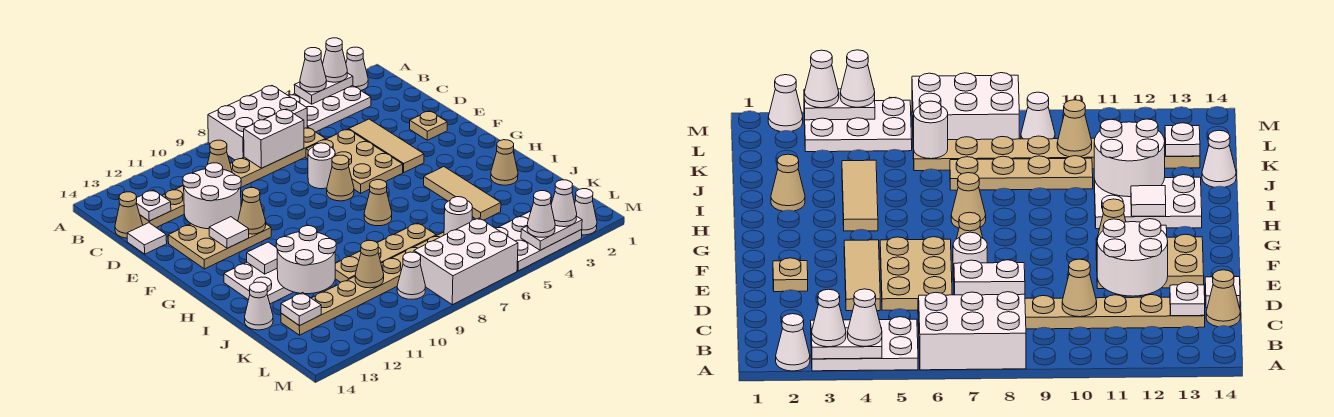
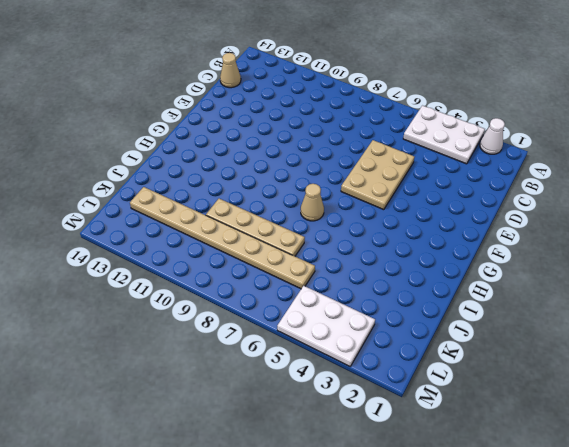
none -> white brick A6:B8 level 1
none -> tan plate C6:C13 level 1
none -> tan tile D4:F4 level 1
none -> white tile D14 level 1

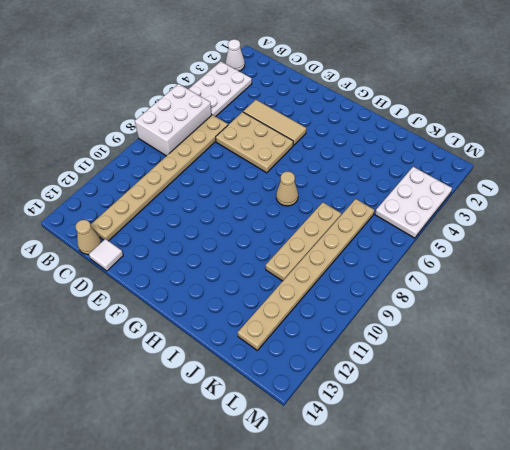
none -> tan plate E2 level 1
none -> white round brick E7 level 1
none -> tan plate E11:F13 level 1
none -> tan cone F7 level 1

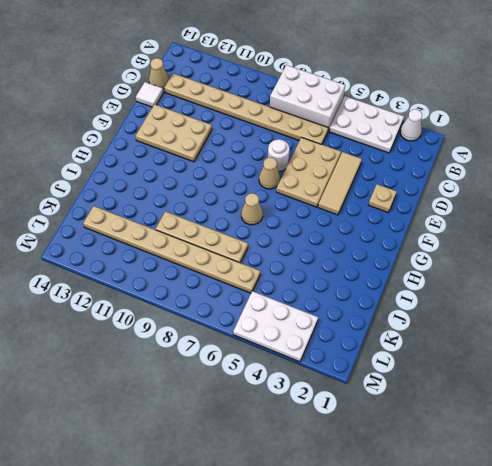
none -> tan tile H4:J4 level 1
none -> white plate H11:I13 level 1
none -> tan cone I2 level 1
none -> white cone J14 level 1

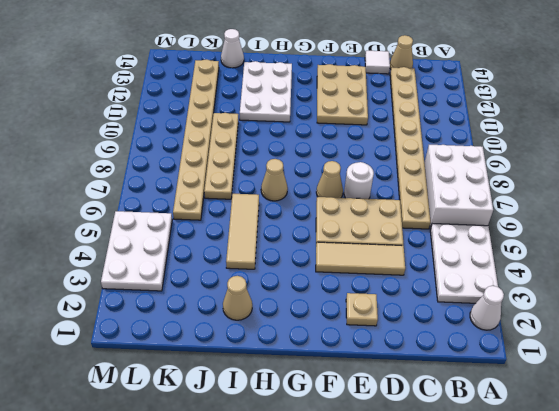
tan tile I4:I6 level 1 -> tan tile H4:J4 level 1
none -> white brick L6:M8 level 1
none -> white cone L9 level 1
none -> white cone M2 level 1
none -> white plate A3:A4 level 2

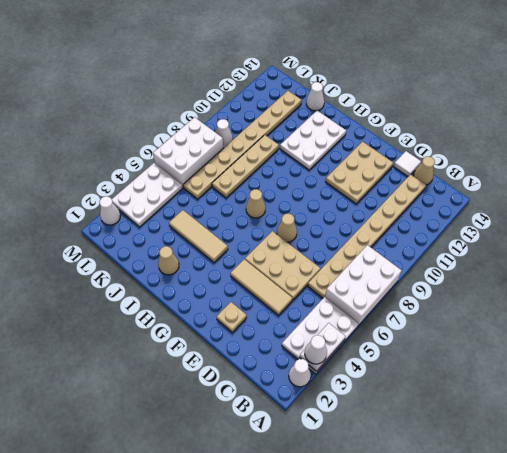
none -> white round brick E7 level 1
none -> white brick C7:C8 level 2
none -> tan cone C10 level 2
none -> white plate C13 level 2

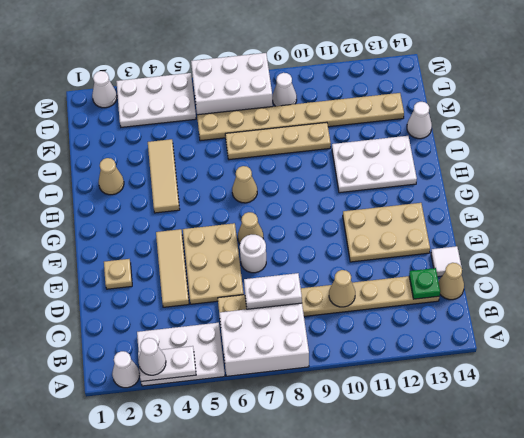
green plate C13 level 2 -> white plate C13 level 2
none -> white round brick D11:E12 level 2
none -> tan cone F11 level 2
none -> white tile F12 level 2
none -> white tile H12 level 2

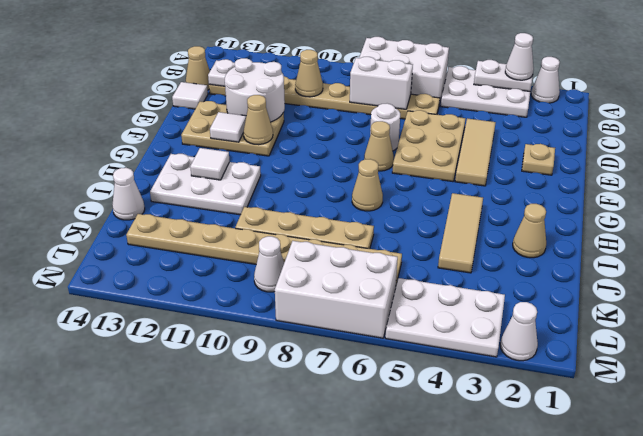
none -> white round brick I11:J12 level 2
none -> white round brick K6 level 2
none -> tan cone K10 level 2
none -> white plate K13 level 2

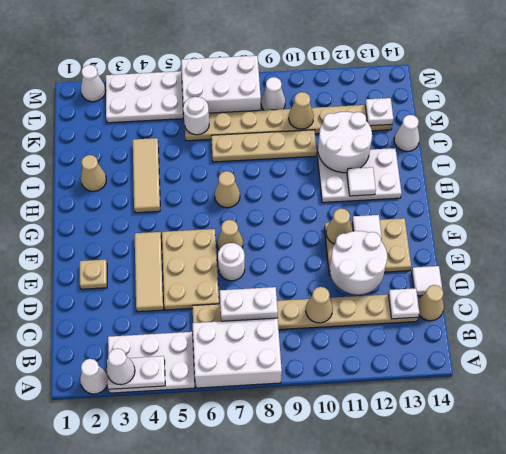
none -> white plate M3:M4 level 2
none -> white cone A4 level 3
none -> white cone M3 level 3
none -> white cone M4 level 3

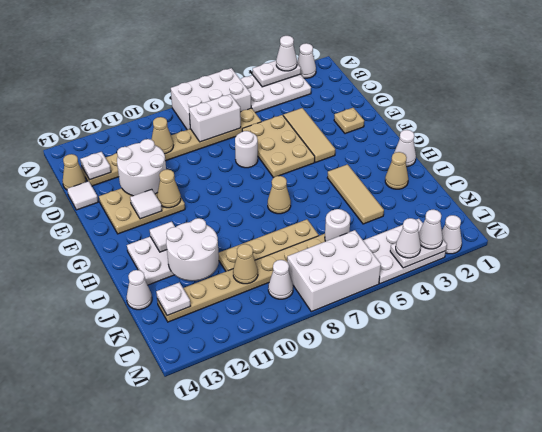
white cone H1 level 1 -> white cone A4 level 3
none -> tan cone F7 level 1

